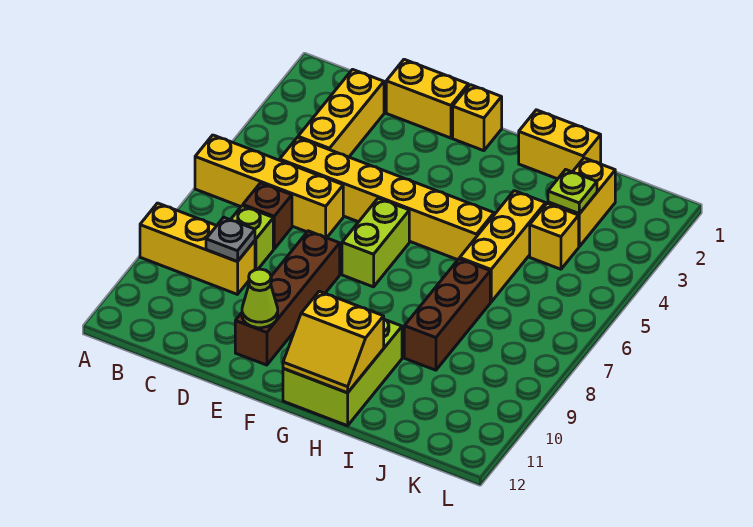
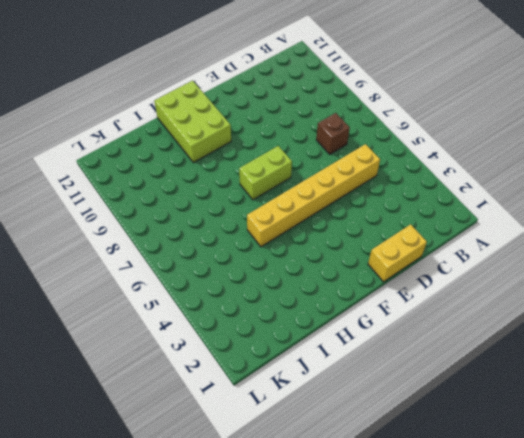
lime brick F7:G7 level 1 -> lime brick F6:F7 level 1
none -> yellow brick A6:D6 level 1
none -> yellow brick A9:C9 level 1
none -> yellow brick C2:C4 level 1

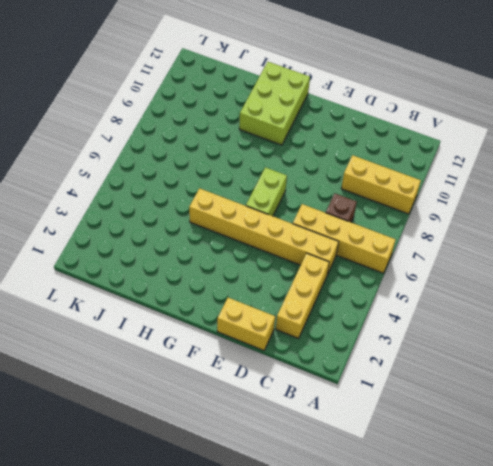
none -> lime brick C8 level 1
none -> brown brick E8:E11 level 1
none -> yellow brick F1 level 1

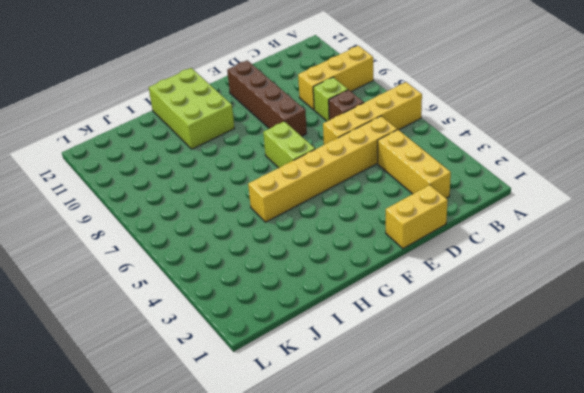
none -> yellow brick F1 level 1
none -> yellow brick H1:I1 level 1
none -> yellow brick I4:I6 level 1

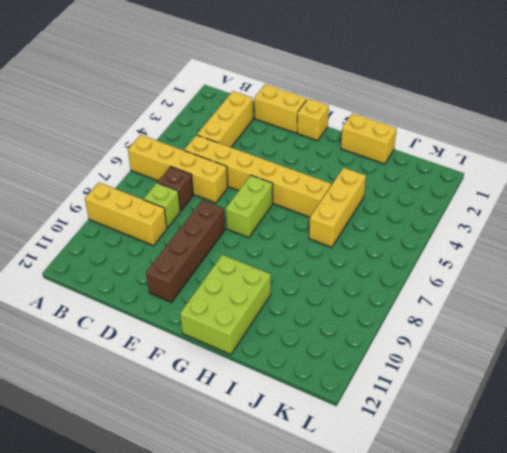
none -> brown brick I7:I9 level 1
none -> yellow brick J2:J3 level 1
none -> yellow brick J4 level 1

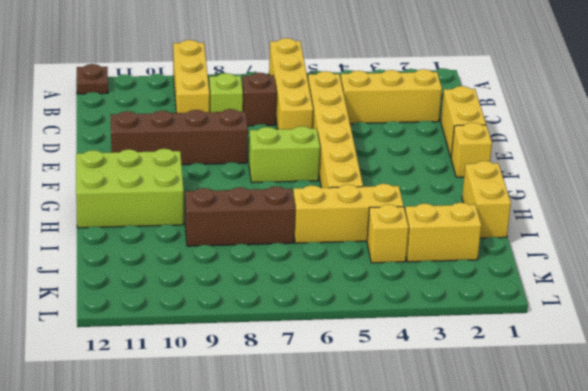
brown plate A12 level 1 -> none
none -> grey plate C9 level 2
none -> lime cone E11 level 2
none -> yellow slope G11:H12 level 2 top 11

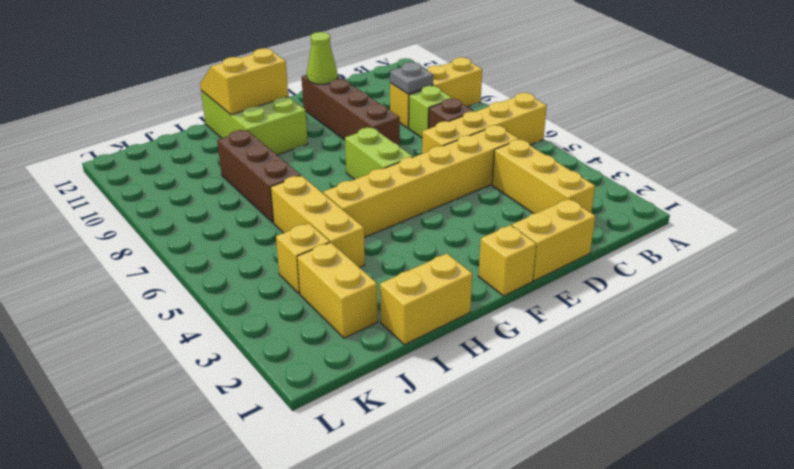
none -> lime plate J3 level 2

